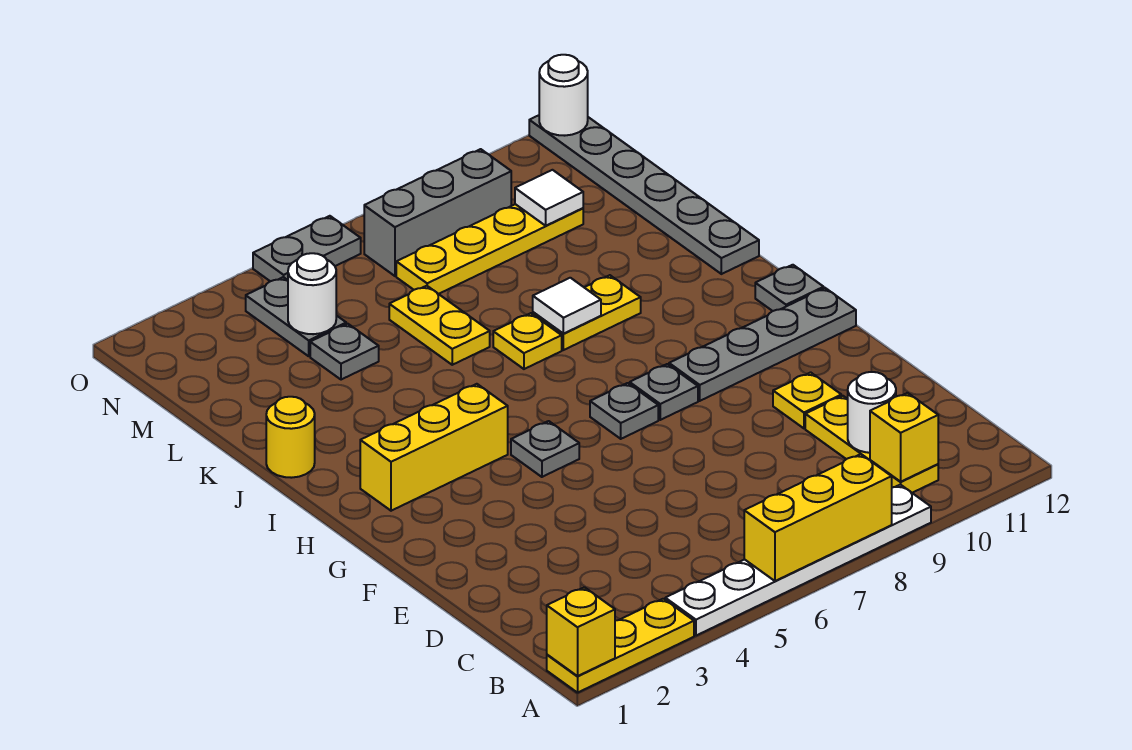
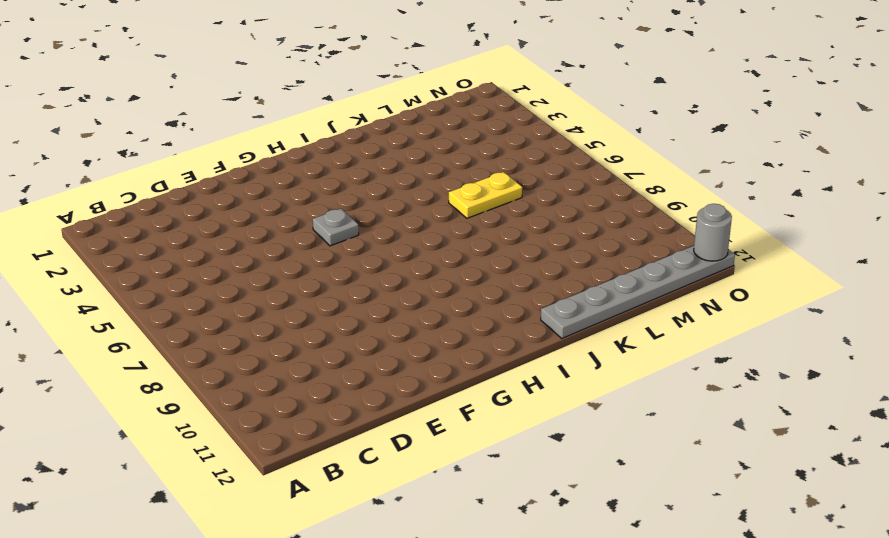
grey round brick O12 level 2 -> white round brick O12 level 2
none -> yellow plate A1:A3 level 1
none -> white plate A4:A9 level 1
none -> yellow plate B10:D10 level 1

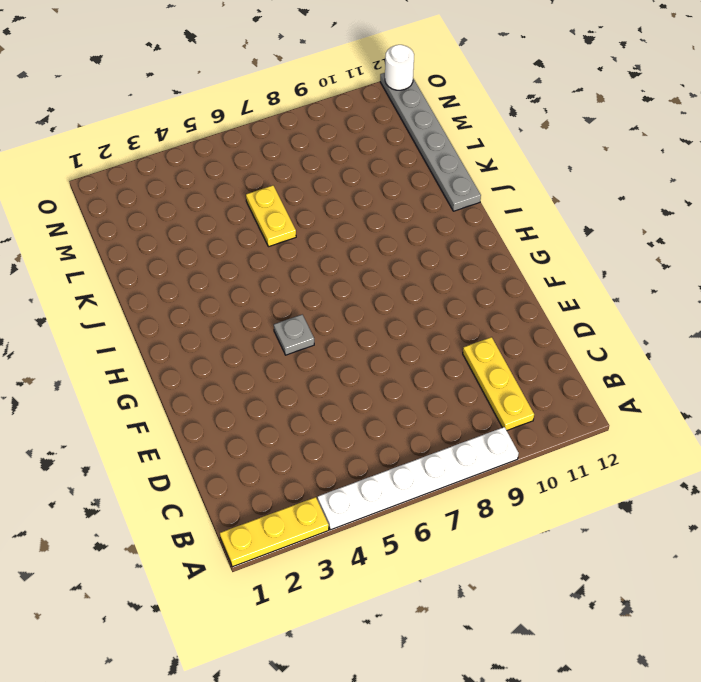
none -> yellow plate E10 level 1
none -> grey plate G7 level 1
none -> grey plate G8 level 1

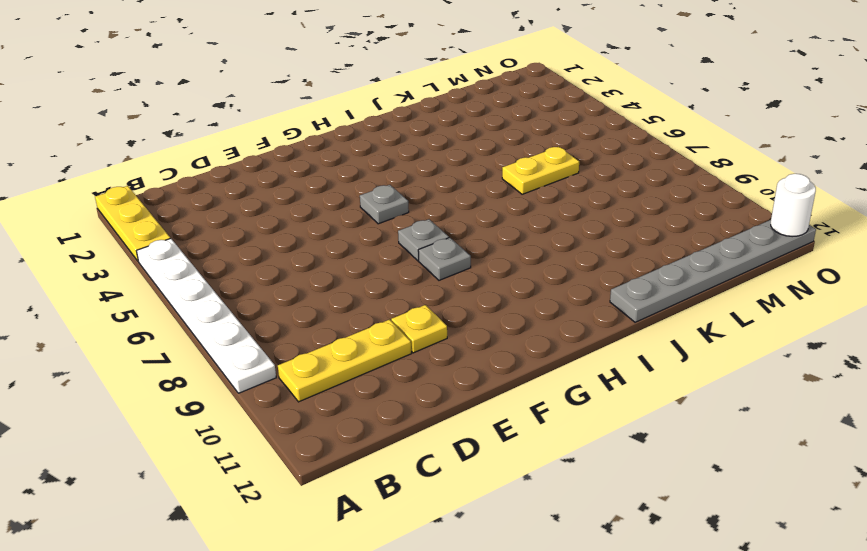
none -> grey plate G9:G12 level 1
none -> yellow brick H2:H4 level 1
none -> grey plate H12 level 1

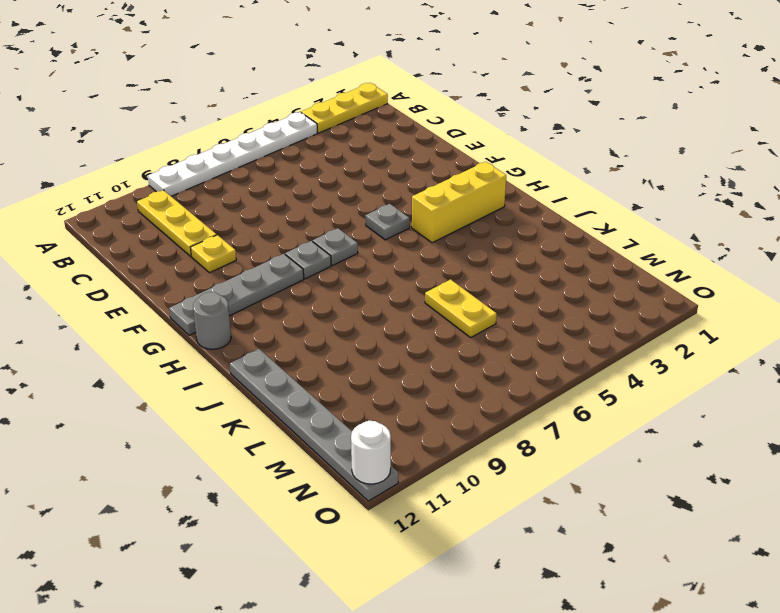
grey round brick H12 level 1 -> grey plate H12 level 1
none -> yellow round brick J1 level 1
none -> yellow plate J7 level 1
none -> yellow plate J8:J9 level 1

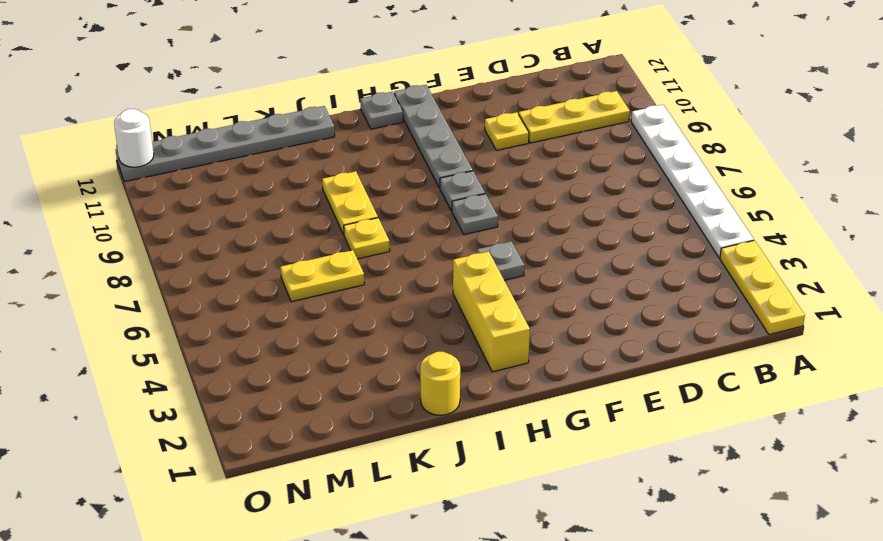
none -> grey plate L4 level 1
none -> grey plate M4:N4 level 1
none -> yellow plate M7:M10 level 1

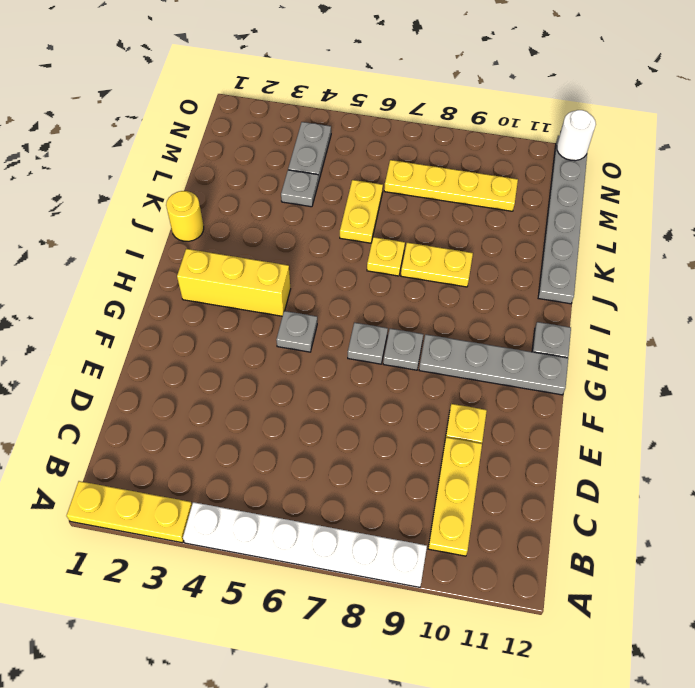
none -> grey brick N7:N9 level 1
none -> grey plate O5:O6 level 1
none -> yellow brick A1 level 2

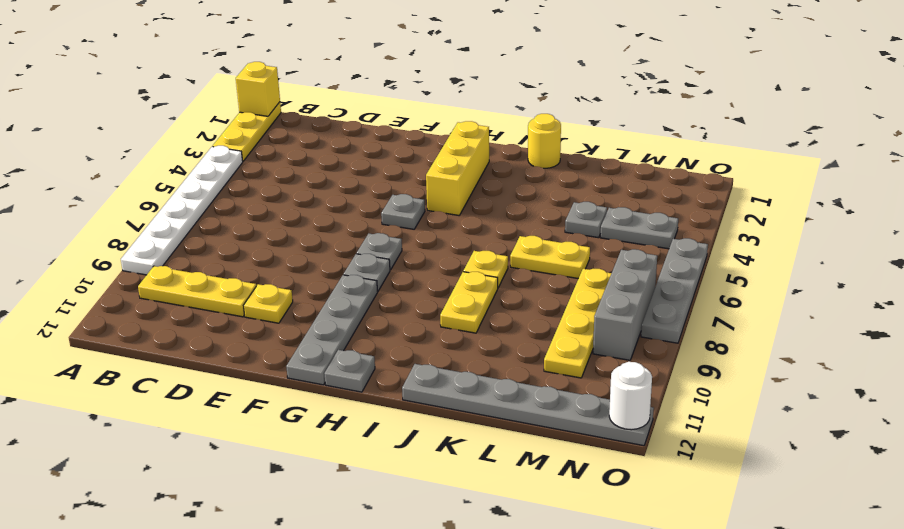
grey plate O5:O8 level 1 -> grey plate O5:O6 level 1
none -> yellow brick A6:A8 level 2
none -> yellow brick B10 level 2
none -> white round brick C10 level 2

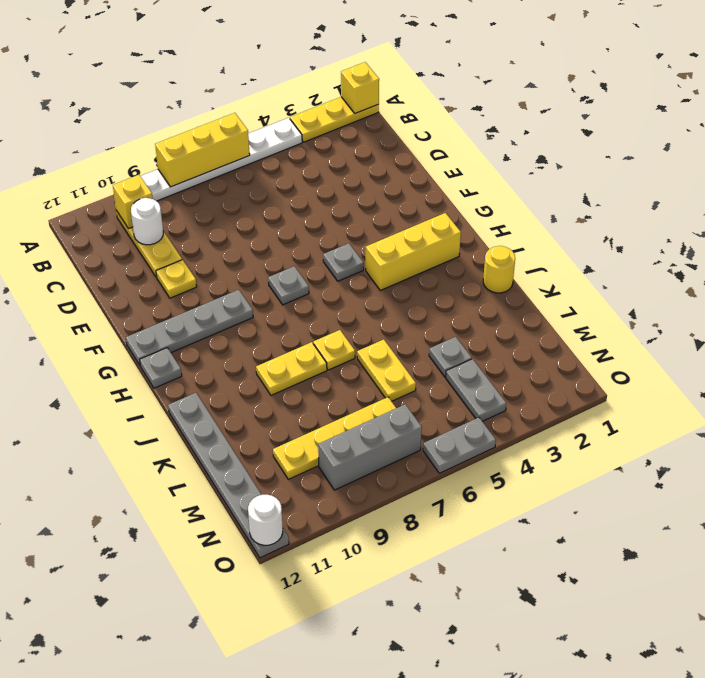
none -> grey plate G8 level 1
none -> white tile J8 level 2
none -> white round brick M4 level 2

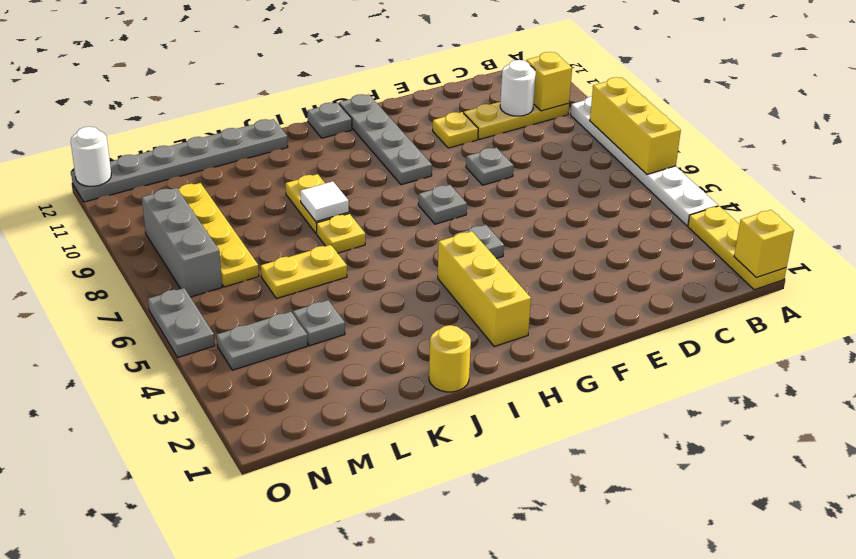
grey plate E8 level 1 -> grey plate G8 level 1
none -> white round brick M4 level 2
none -> white tile M10 level 2

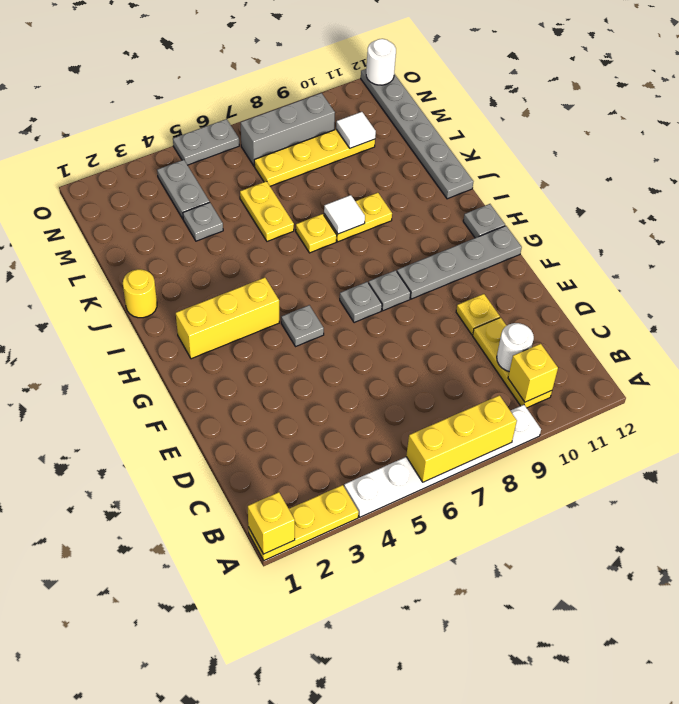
none -> white round brick M4 level 2

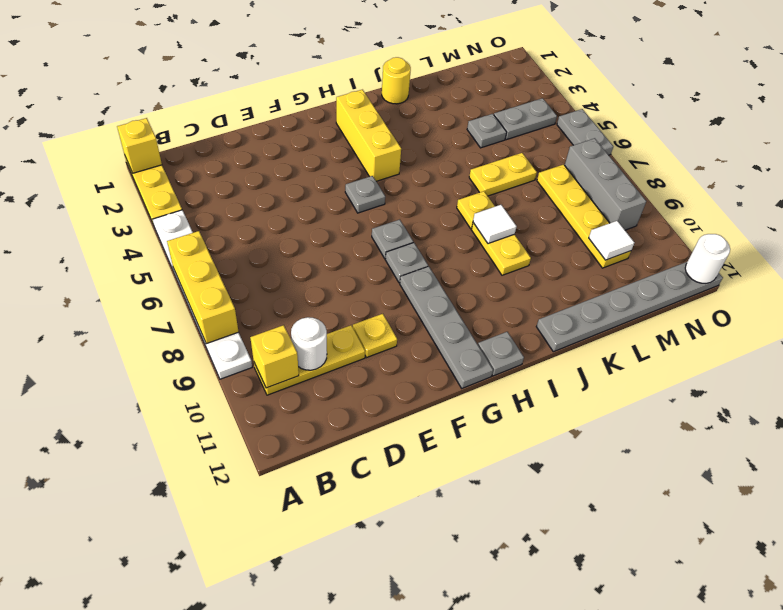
none -> white round brick M4 level 2

